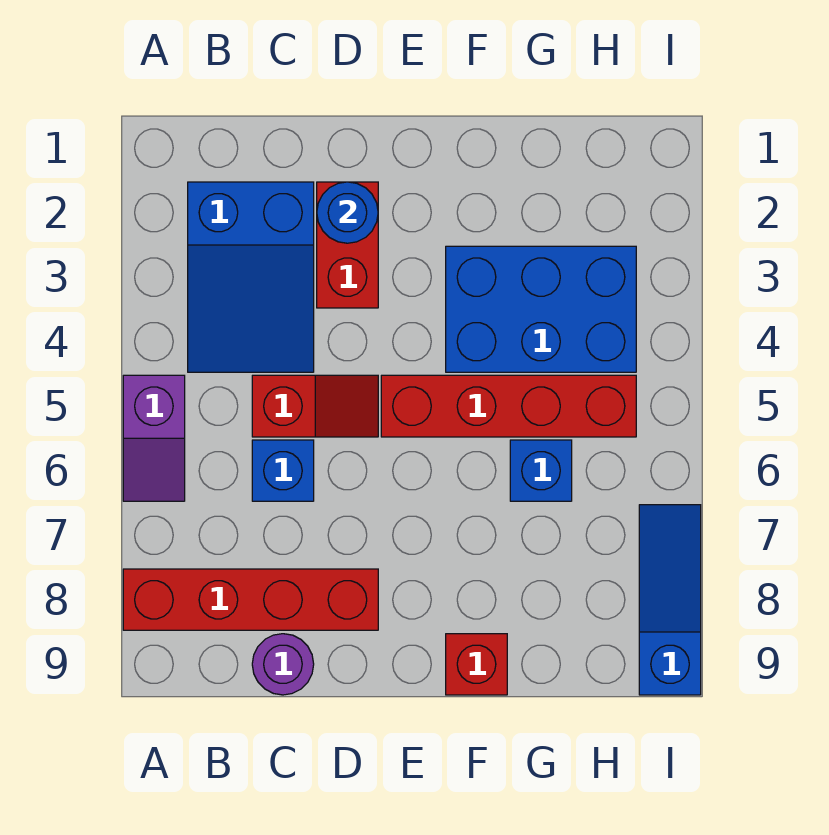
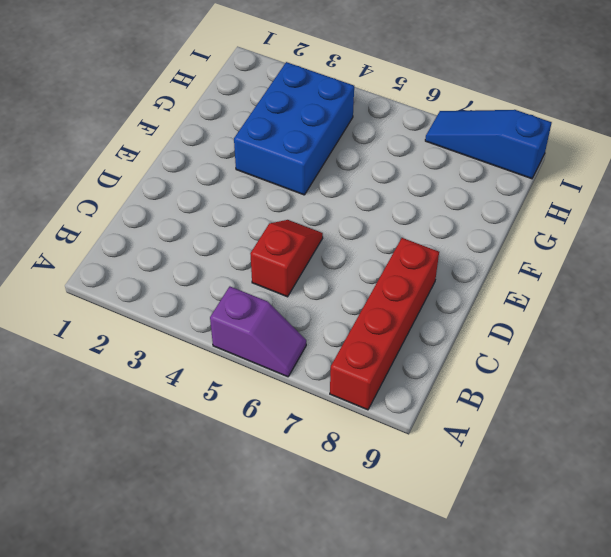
none -> blue slope B2:C4 level 1 top 2
none -> blue brick C6 level 1
none -> purple round brick C9 level 1

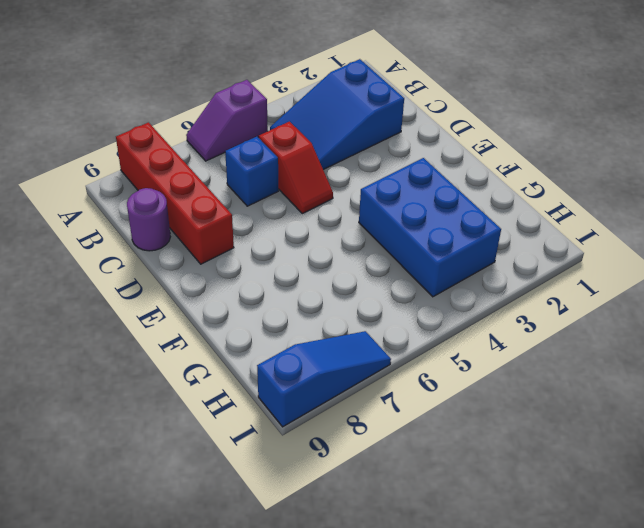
none -> red brick D2:D3 level 1
none -> red brick E5:H5 level 1
none -> red brick F9 level 1

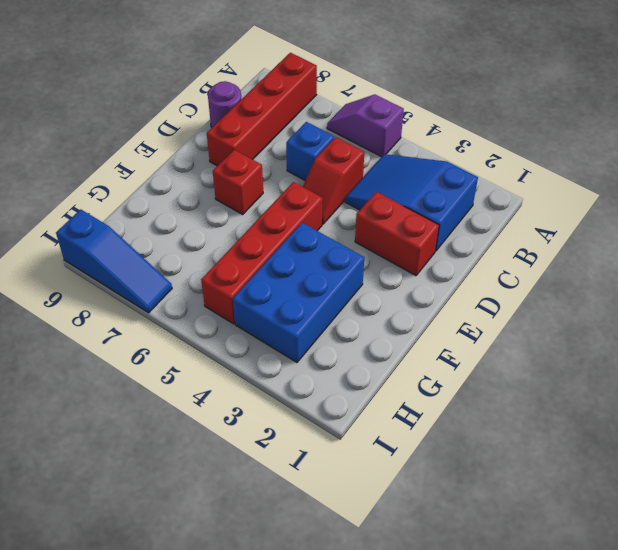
red brick E7 level 1 -> red brick F9 level 1
none -> blue brick G6 level 1
none -> blue round brick D2 level 2

